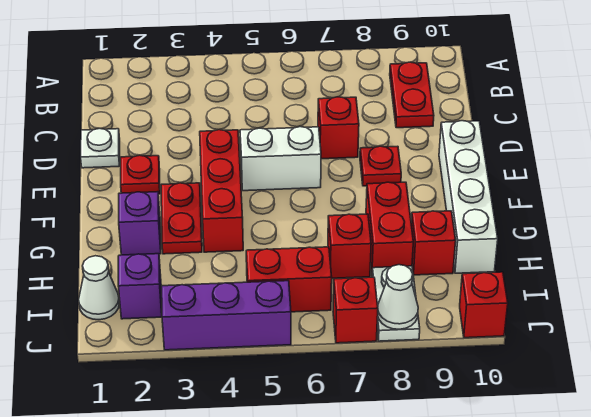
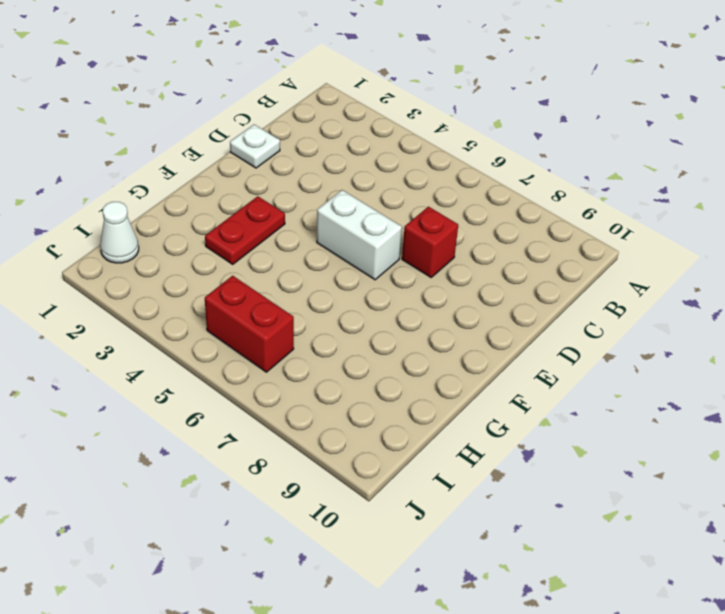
none -> red plate B9:C9 level 1
none -> red plate E2 level 1
none -> red brick E4:G4 level 1

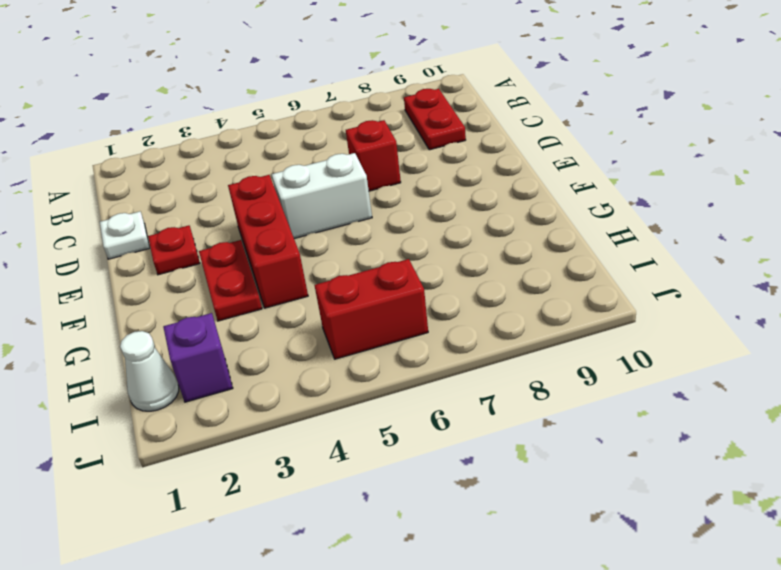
none -> red plate E8 level 1
none -> white brick E10:H10 level 1
none -> purple brick G2 level 1

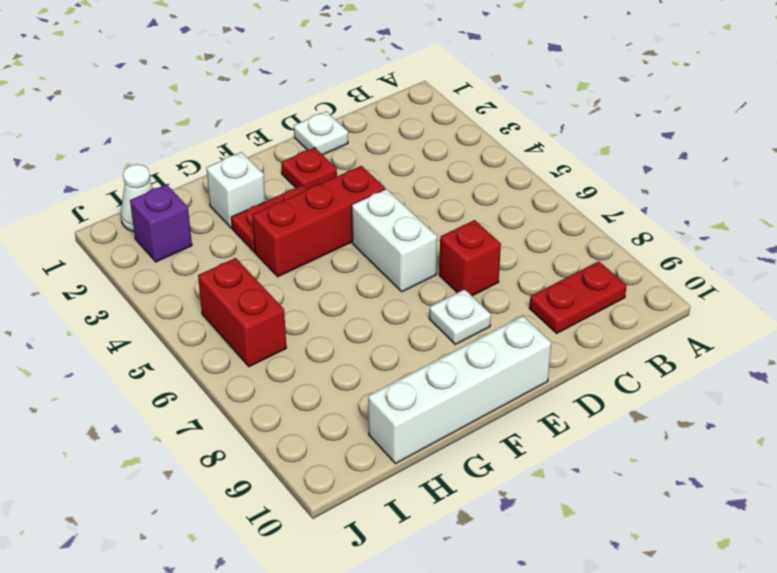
white plate E8 level 1 -> red plate E8 level 1
white brick G2 level 1 -> purple brick G2 level 1
none -> red brick G8:H8 level 1
none -> red brick H7 level 1
none -> red brick H9 level 1

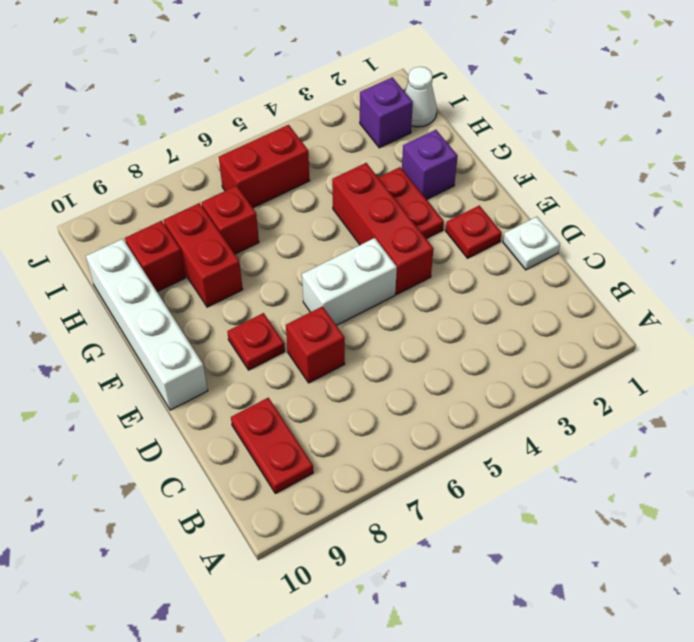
none -> white plate I8:J8 level 1
none -> purple brick J3:J5 level 1
none -> red brick J7 level 1

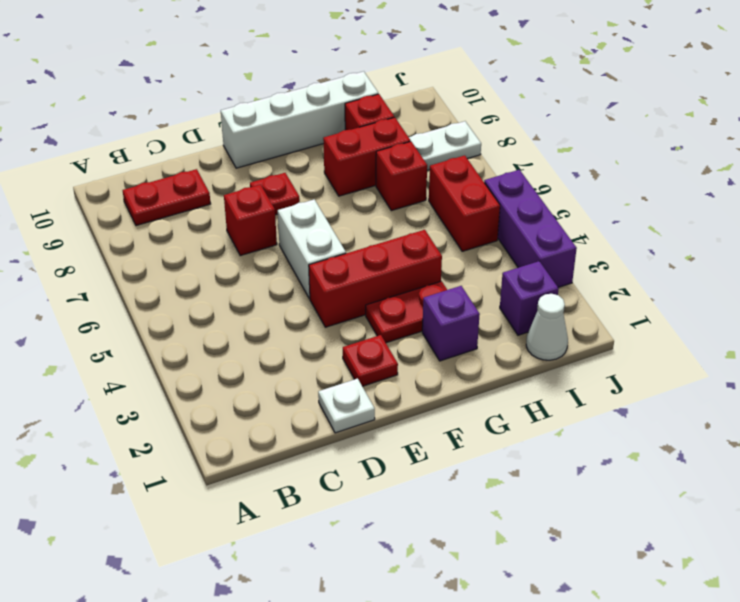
none -> red brick J7 level 1
none -> red brick J10 level 1
none -> white cone J8 level 2

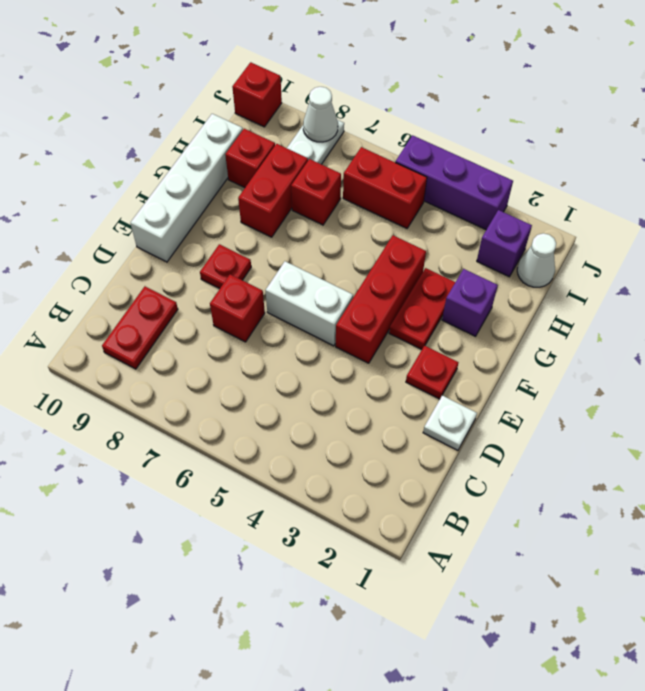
none -> red brick J7 level 1

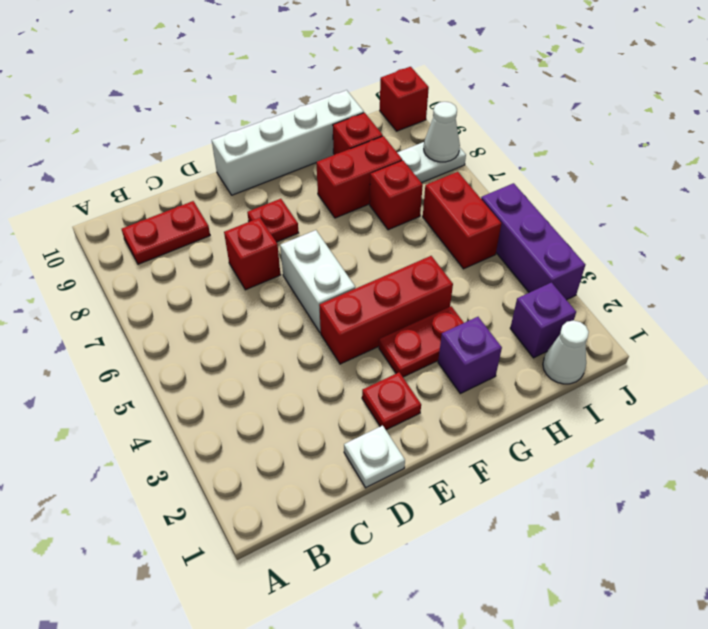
none -> red brick J7 level 1

